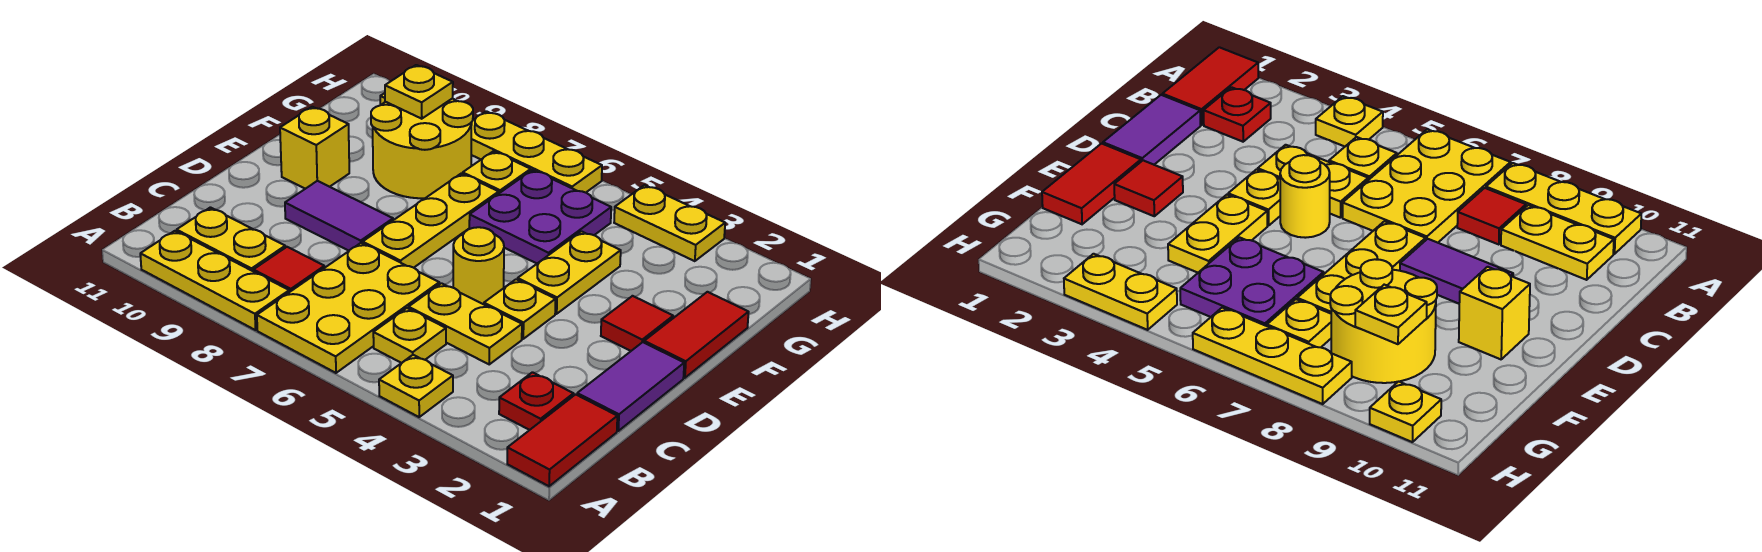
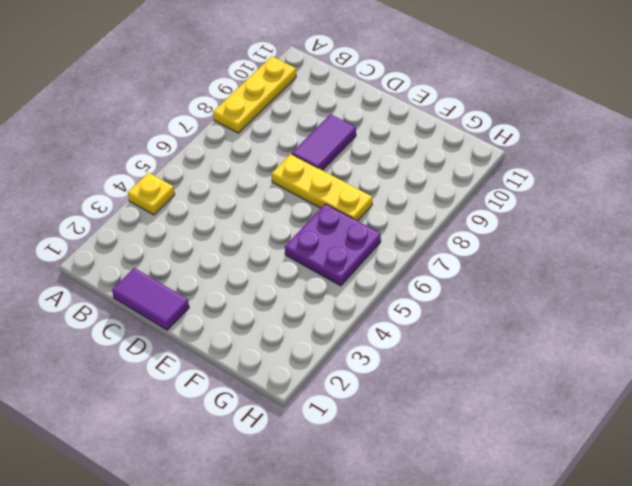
none -> red tile A1:B1 level 1
none -> yellow plate A6:C7 level 1
none -> red plate B2 level 1

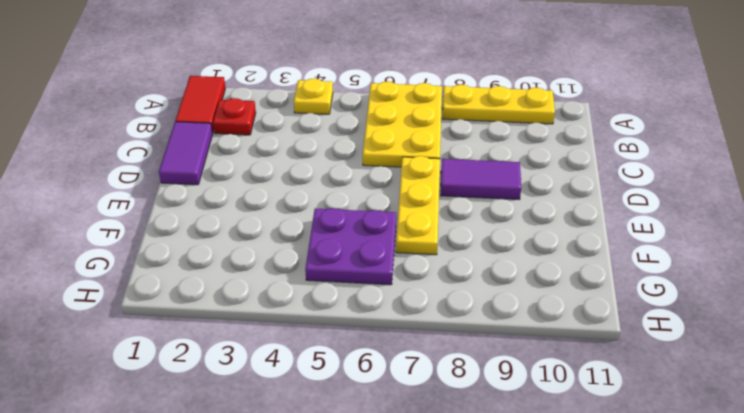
none -> yellow plate B5 level 1
none -> red tile B8 level 1
none -> yellow plate B9:B10 level 1

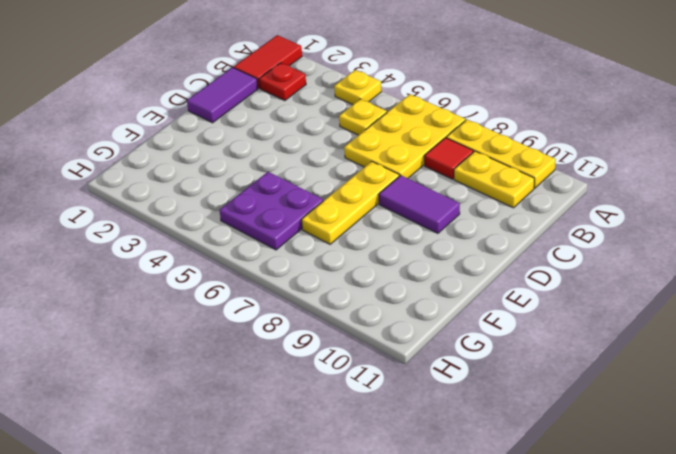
none -> yellow plate C4:C5 level 1
none -> yellow plate D4 level 1
none -> yellow round brick D5 level 1

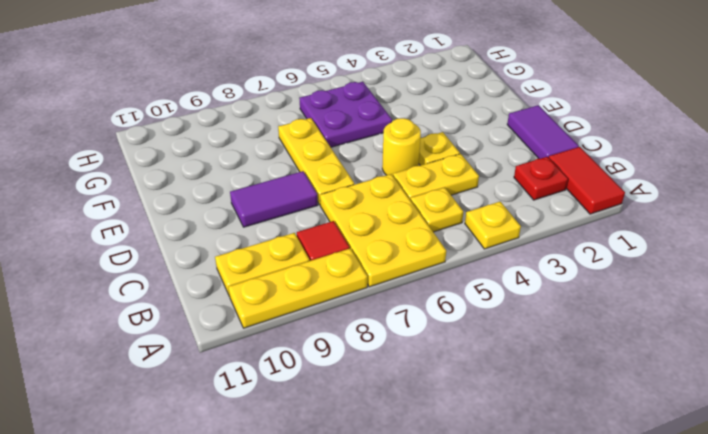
none -> red tile E1:F1 level 1
none -> red tile E2 level 1
none -> yellow plate E4:F4 level 1

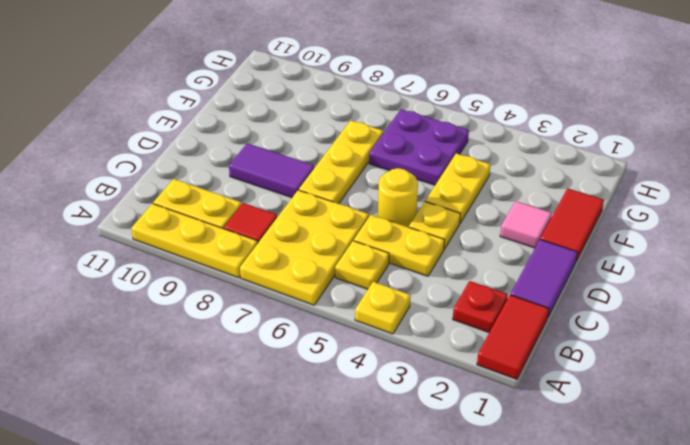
pink tile E2 level 1 -> red tile E2 level 1
none -> yellow brick E10 level 1
none -> yellow round brick F8:G9 level 1
none -> yellow plate G7 level 1

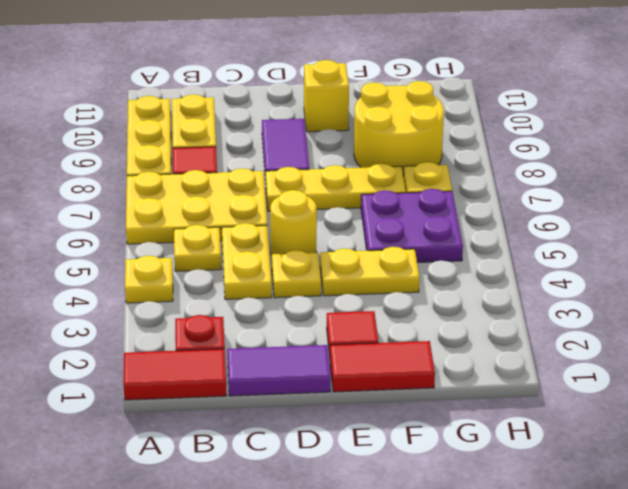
none -> yellow plate H3:H4 level 1
none -> yellow plate H6:H8 level 1
none -> yellow plate H10 level 1

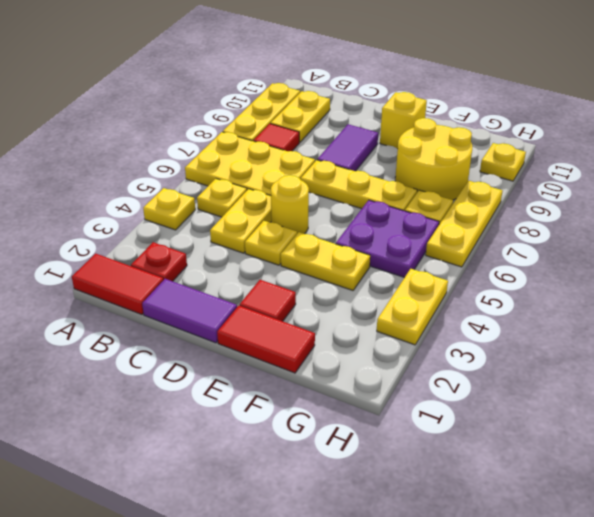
none -> yellow plate G9 level 2

